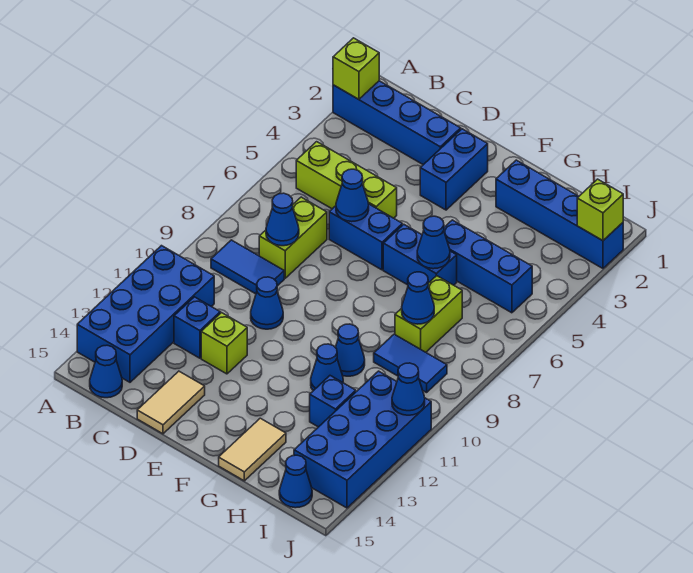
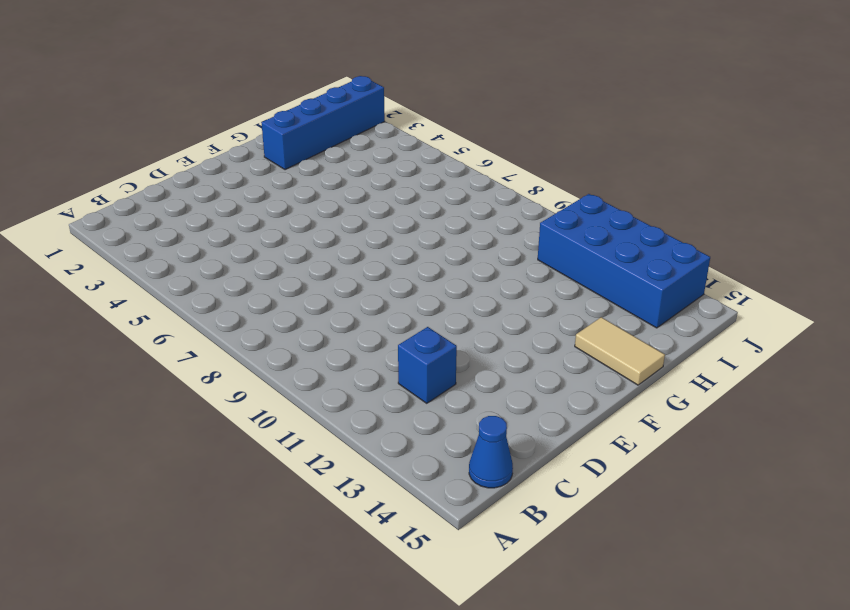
none -> blue brick A2:D2 level 1
none -> blue brick A11:B14 level 1
none -> lime brick B5:D5 level 1
none -> blue tile B9:C9 level 1

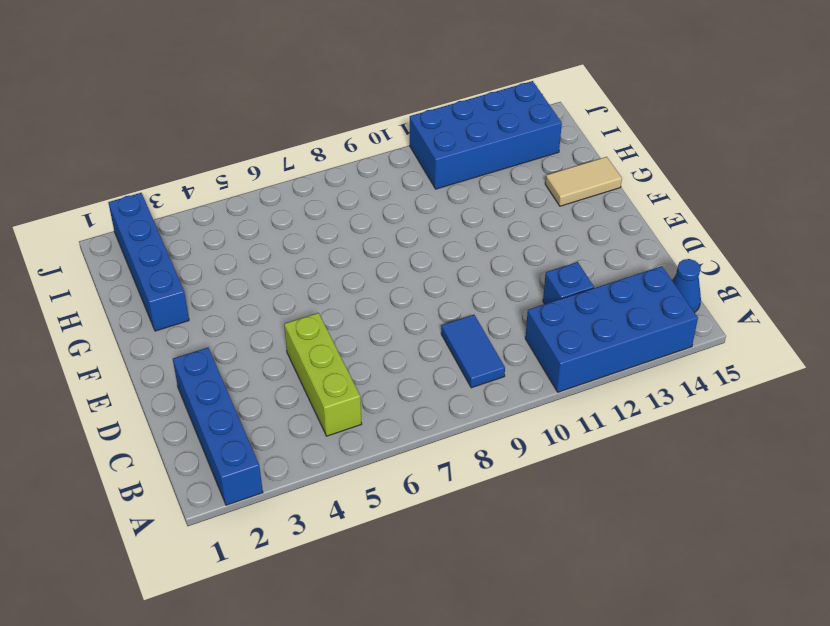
none -> lime brick C7:C8 level 1
none -> blue brick D6:E6 level 1
none -> blue cone D10 level 1
none -> lime brick D12 level 1

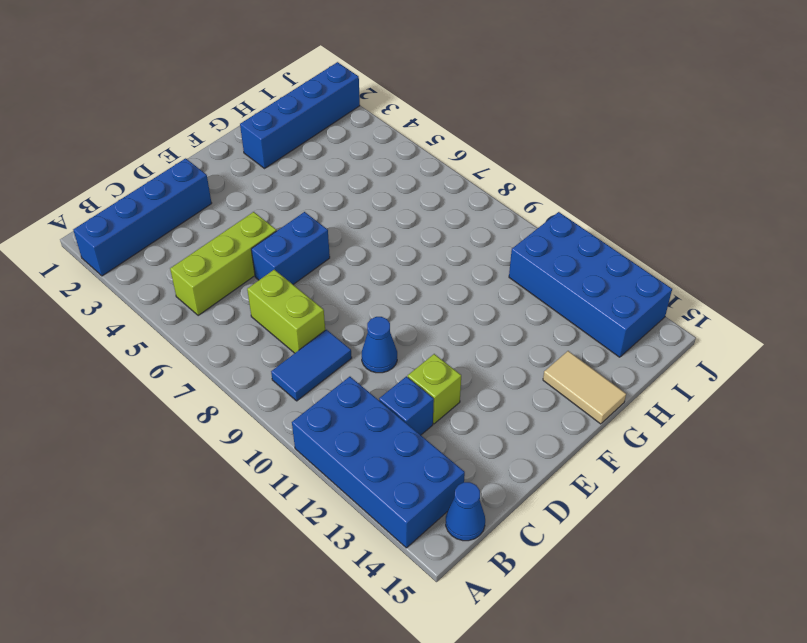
none -> tan tile D14:D15 level 1
none -> blue brick E2:E3 level 1
none -> blue brick F6:G6 level 1
none -> blue brick G5:I5 level 1

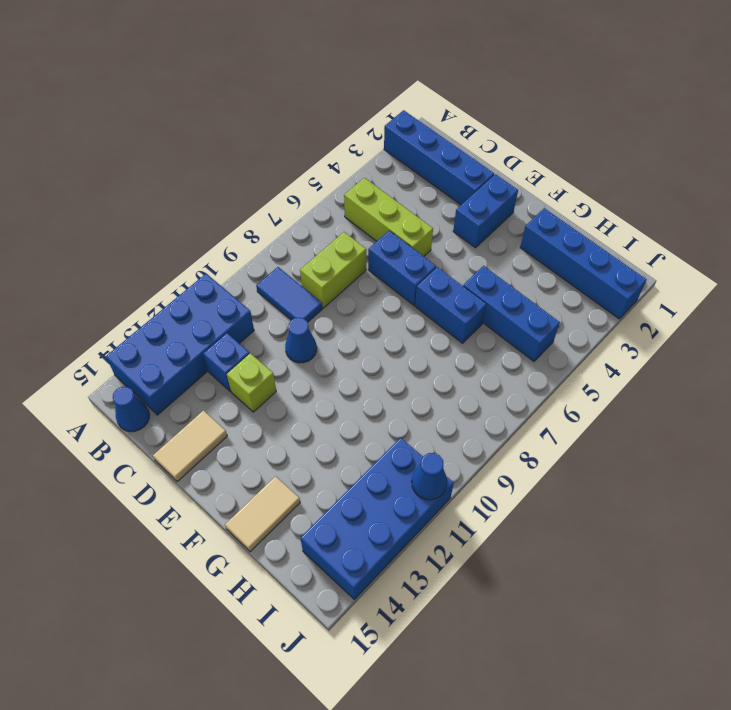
none -> blue cone G10 level 1
none -> blue cone G11 level 1
none -> lime brick H7:H8 level 1
none -> blue tile H9:I9 level 1

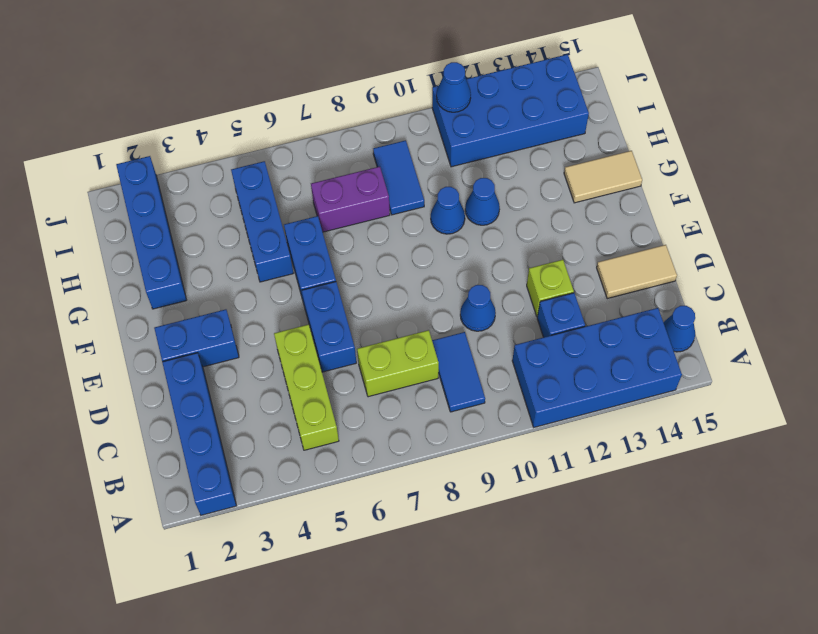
purple brick H7:H8 level 1 -> lime brick H7:H8 level 1
none -> blue brick H12 level 1
none -> blue cone I15 level 1
none -> lime brick A2 level 2
none -> blue cone C8 level 2

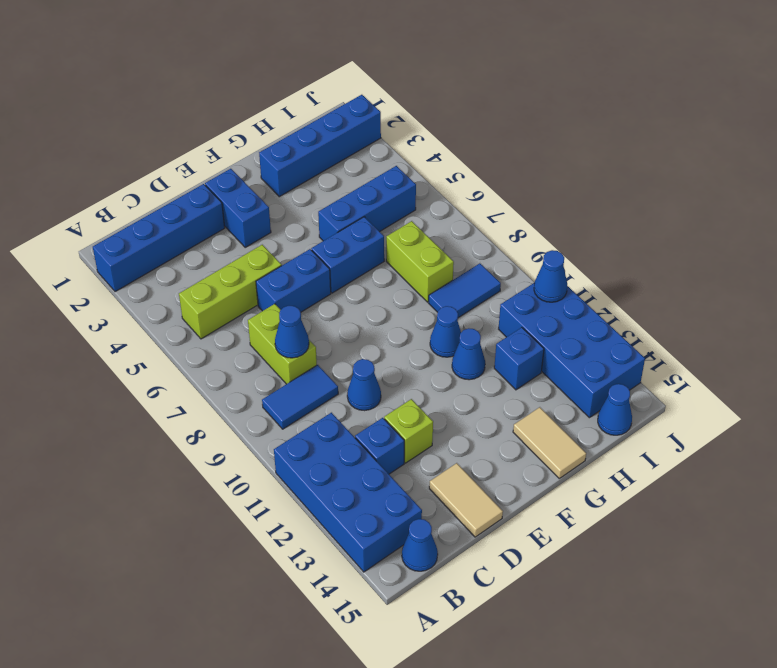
none -> lime brick A2 level 2
none -> blue cone D6 level 2
none -> blue cone G6 level 2
none -> blue cone H8 level 2

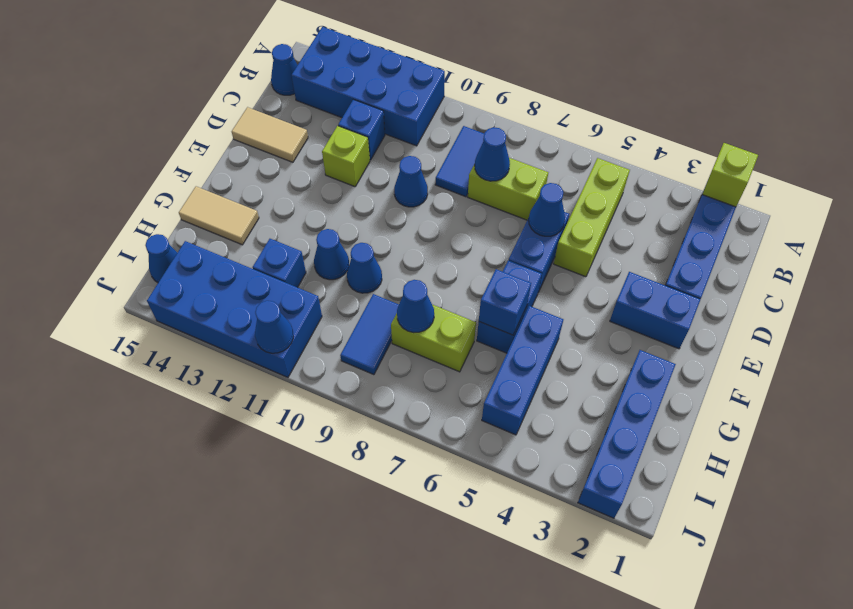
blue brick G6 level 2 -> blue cone G6 level 2
none -> lime brick J2 level 2

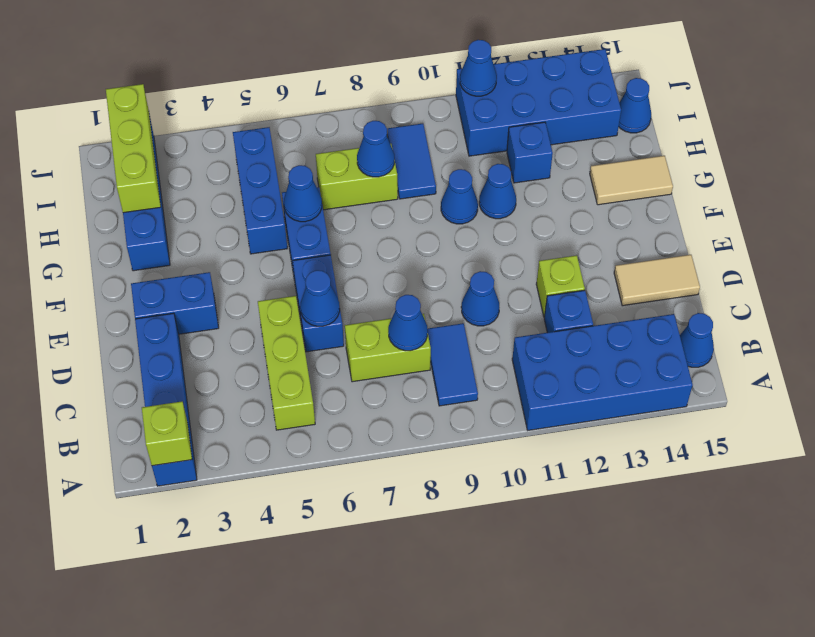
lime brick H2:J2 level 2 -> lime brick J2 level 2

